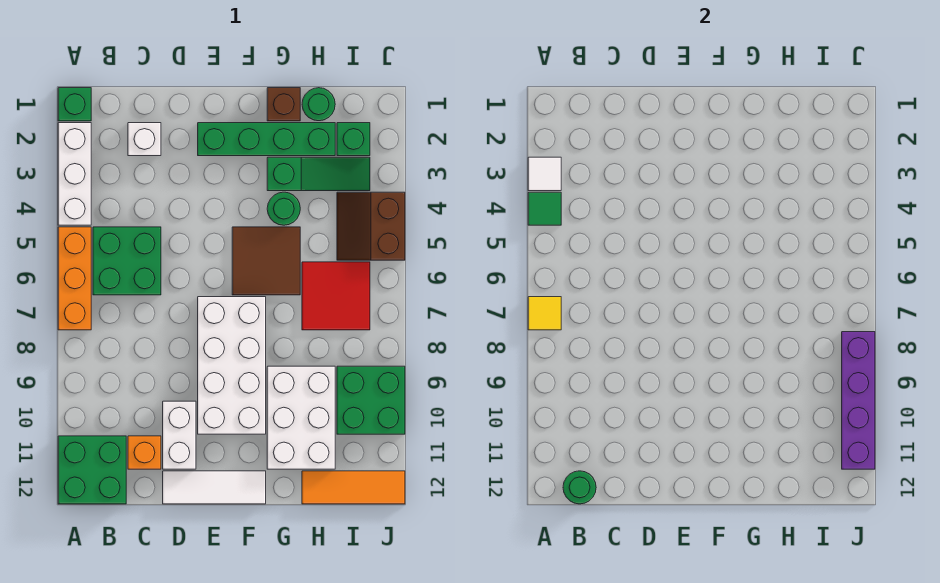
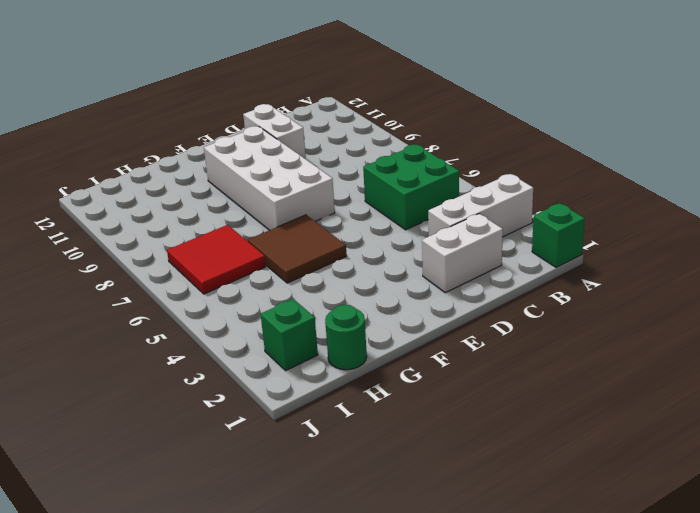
white brick A3:C3 level 1 -> white brick A2:A4 level 1
white brick C2:D2 level 1 -> white brick C2 level 1
none -> orange brick A5:A7 level 1
none -> green brick A11:B12 level 1
none -> orange brick C11 level 1

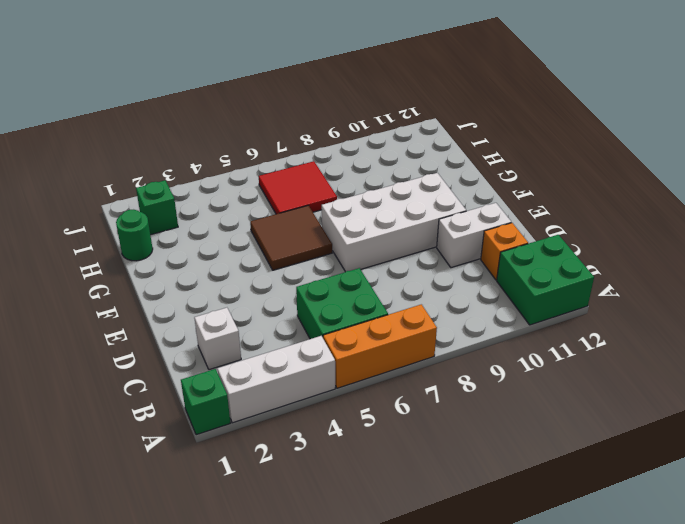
none -> white tile D12:F12 level 1
none -> green brick E2:H2 level 1
none -> brown brick G1 level 1

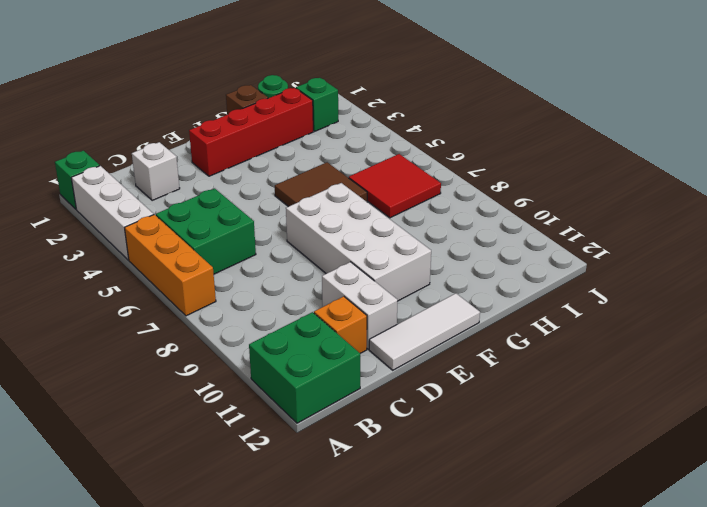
red brick E2:H2 level 1 -> green brick E2:H2 level 1
none -> green slope G3:I3 level 1 top G
none -> green round brick G4 level 1
none -> white brick G9:H11 level 1

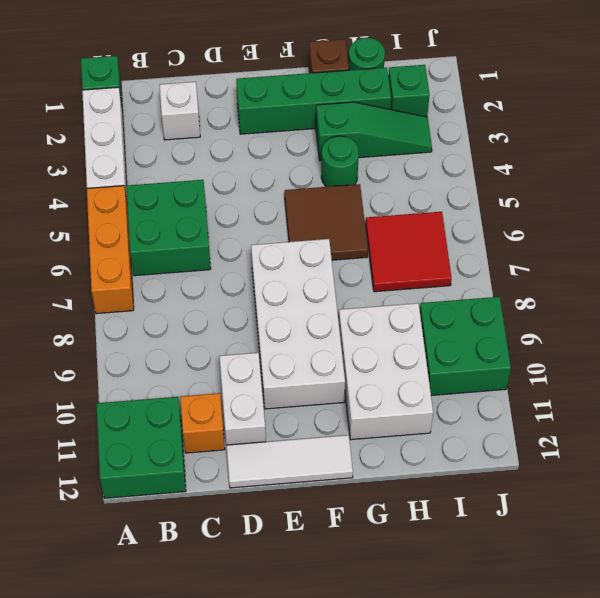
none -> orange tile H12:J12 level 1
none -> brown slope I4:J5 level 1 top J
none -> white tile A3 level 2

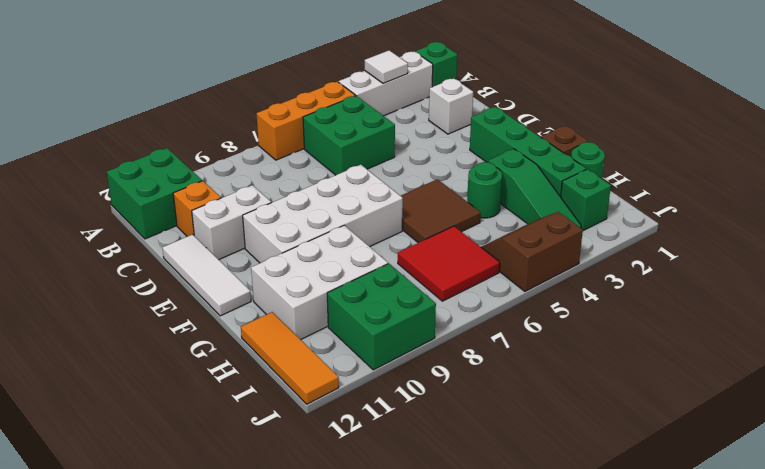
none -> green tile A4 level 2
none -> yellow tile A7 level 2
none -> green round brick B12 level 2

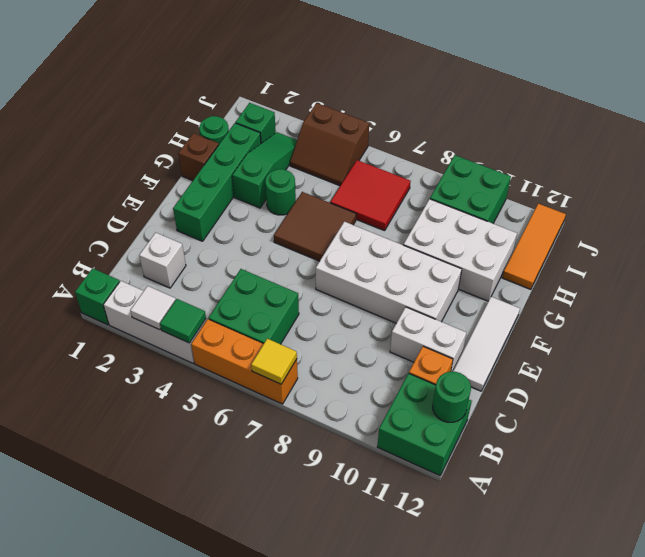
none -> purple brick J8:J11 level 2

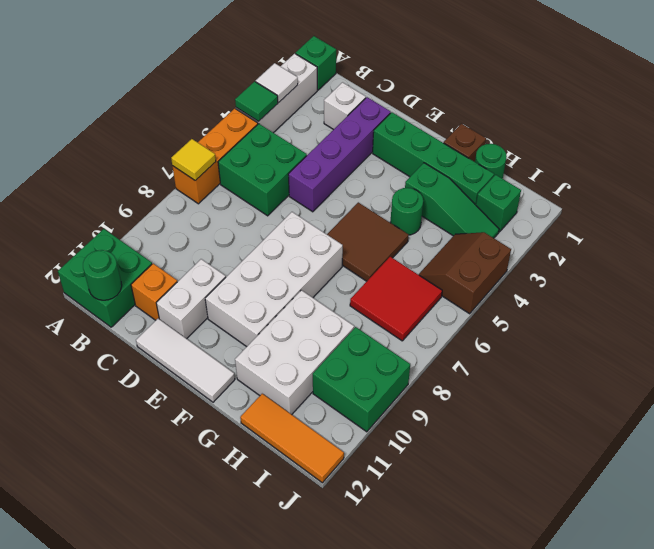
purple brick D2:D5 level 1 -> purple brick J8:J11 level 2

